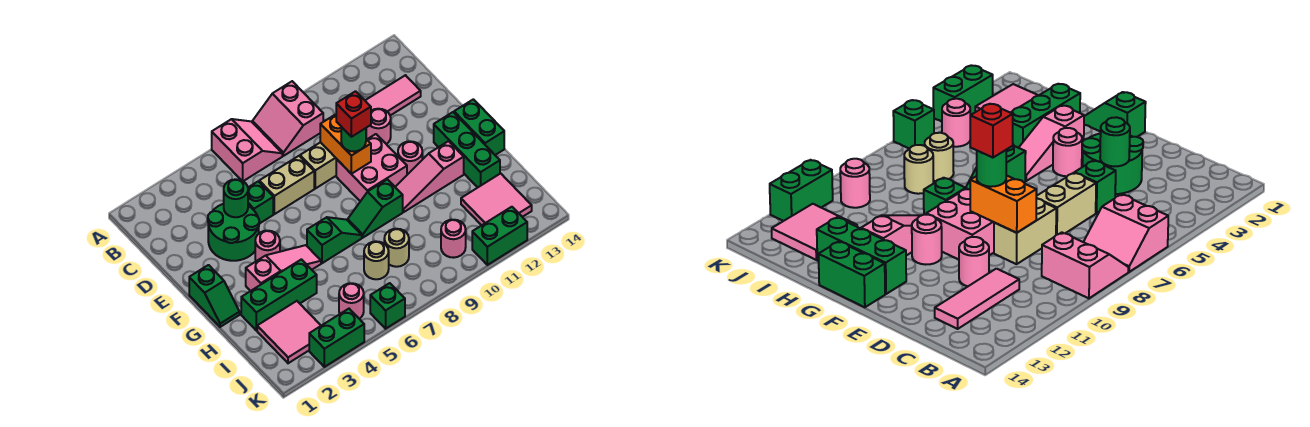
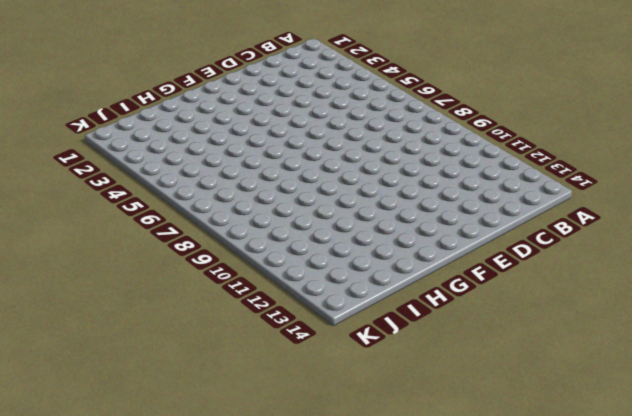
none -> pink slope A6:B7 level 1 top 6
none -> pink slope A8:B9 level 1 top 9
none -> pink tile C11:C13 level 1
none -> green round brick D3:E4 level 1

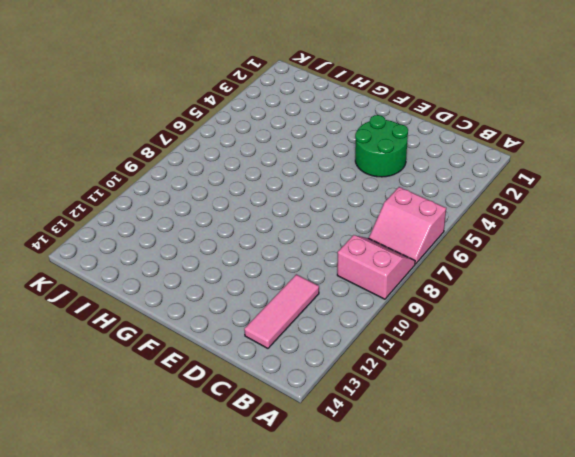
none -> green brick D5 level 1
none -> tan brick D6:D7 level 1
none -> tan brick D8:D9 level 1
none -> pink round brick D11 level 1

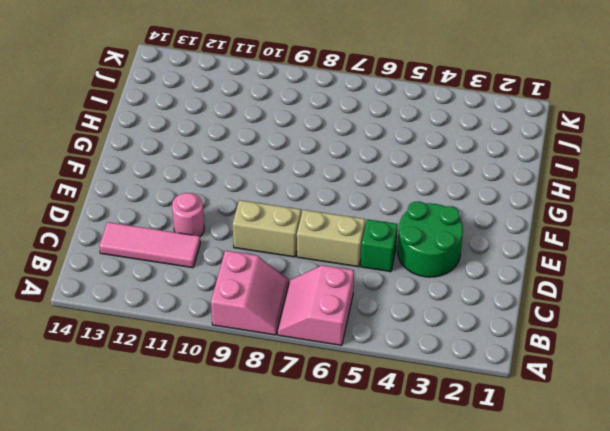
none -> pink brick E9:F10 level 1
none -> green slope F1:G1 level 1 top F
none -> pink round brick F4 level 1
none -> pink round brick F11 level 1

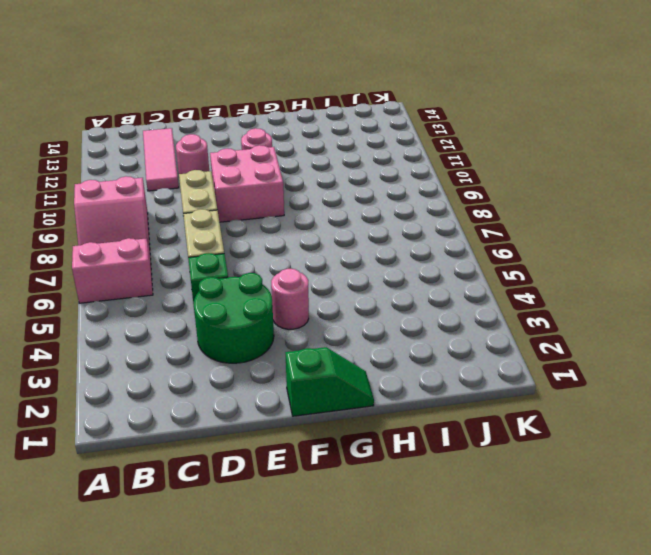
none -> green brick F13:H13 level 1
none -> green brick F14:G14 level 1
none -> pink slope G3:G5 level 1 top 3
none -> green slope G6:G7 level 1 top 6

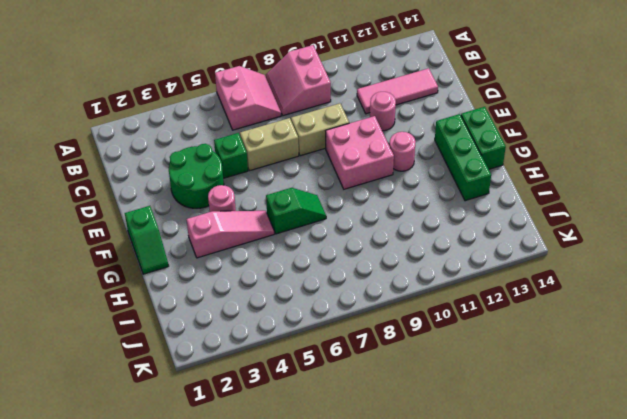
none -> green slope G8:G9 level 1 top 9
none -> pink slope G10:G12 level 1 top 12
none -> green brick H2:H4 level 1
none -> pink tile I2:J3 level 1

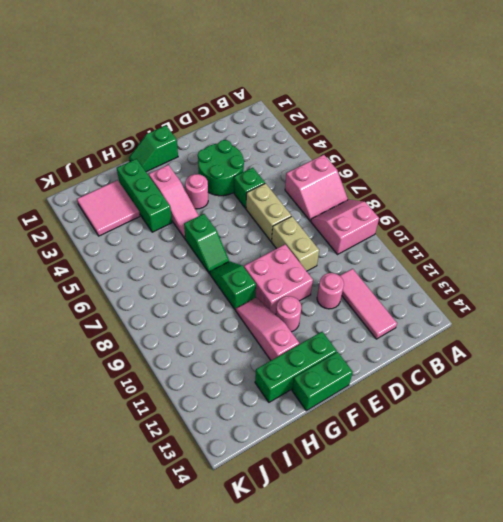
none -> tan round brick I7 level 1
none -> tan round brick I8 level 1
none -> pink tile I12:J13 level 1
none -> pink round brick J5 level 1

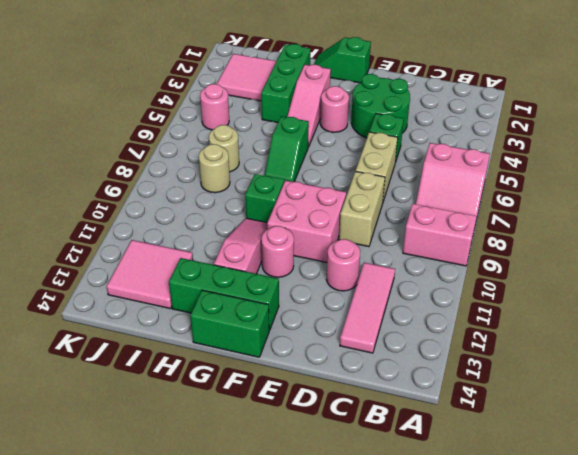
none -> pink round brick J10 level 1
none -> green brick K3:K4 level 1
none -> green brick K6 level 1
none -> green brick K11:K12 level 1

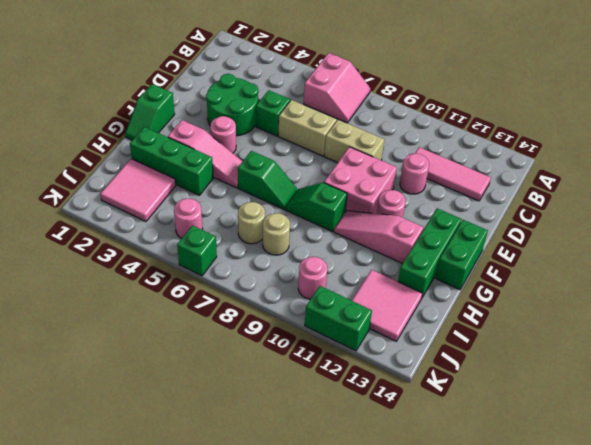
none -> pink slope A8:B9 level 1 top 9
none -> green brick K3:K4 level 1
none -> green round brick D4 level 2
none -> orange brick D9:E9 level 2

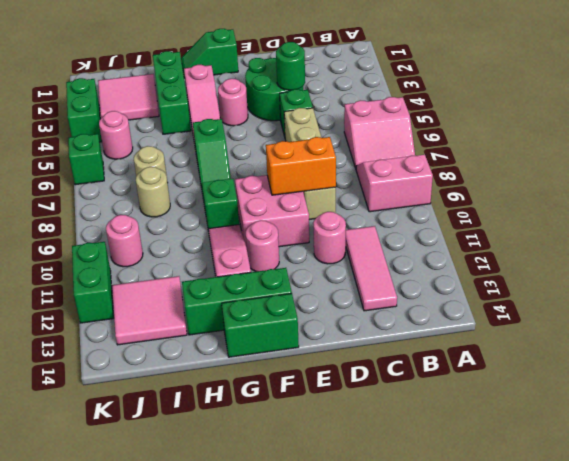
none -> green round brick E9 level 3
none -> red brick E9 level 4

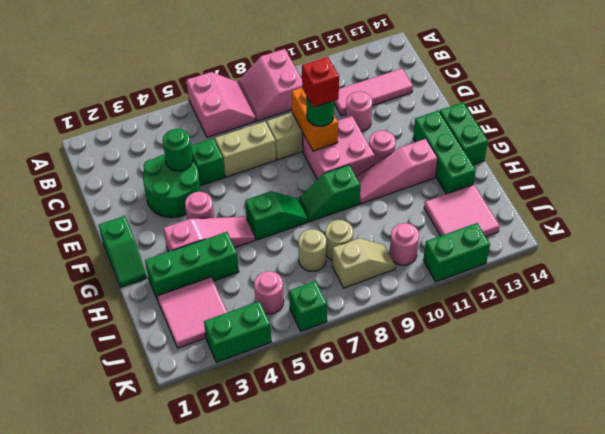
tan slope J8:J9 level 1 top 8 -> none

